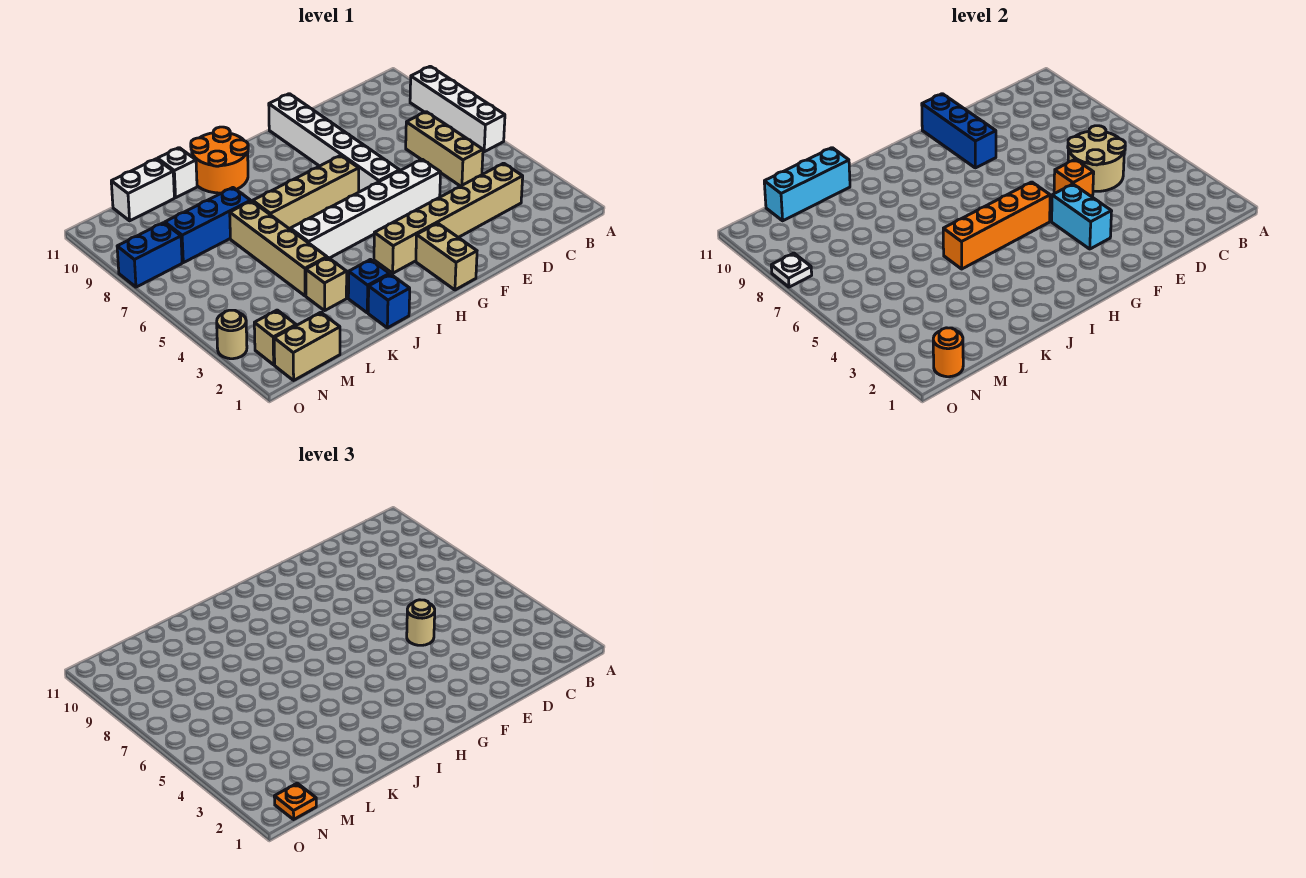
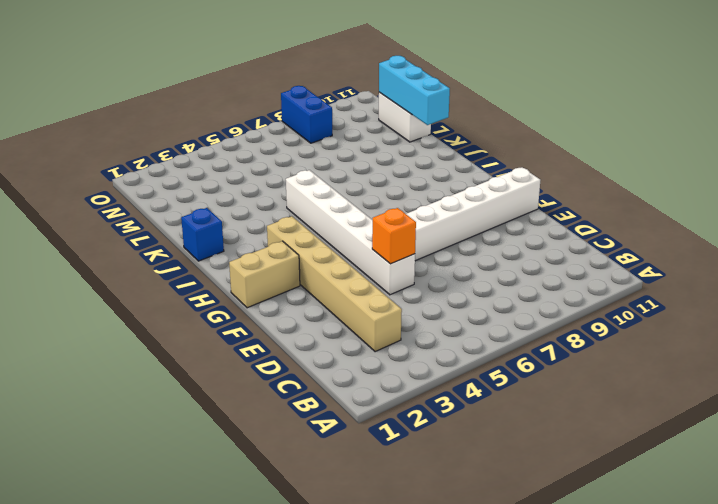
none -> white brick A6:A9 level 1
none -> tan brick C5:C7 level 1
none -> tan brick G7:J7 level 1

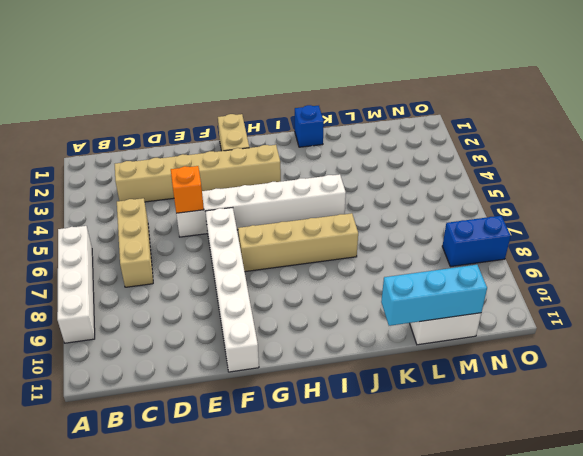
none -> orange round brick I10:J11 level 1
none -> blue brick J2 level 1
none -> tan brick K3 level 1

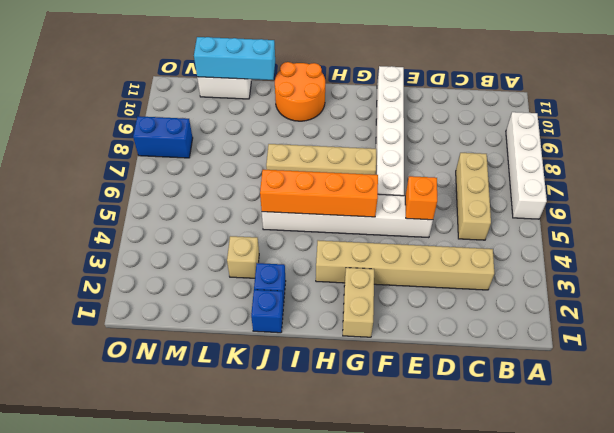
none -> tan brick K4:K7 level 1
none -> blue brick K8:M8 level 1
none -> white brick K11 level 1

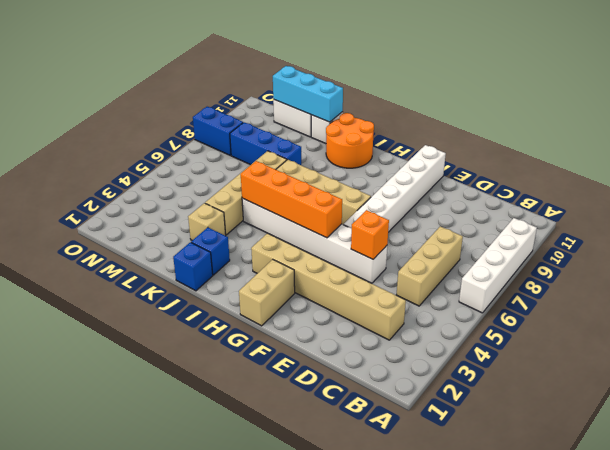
none -> tan brick M1:N1 level 1
none -> tan brick N2 level 1
none -> tan round brick O3 level 1

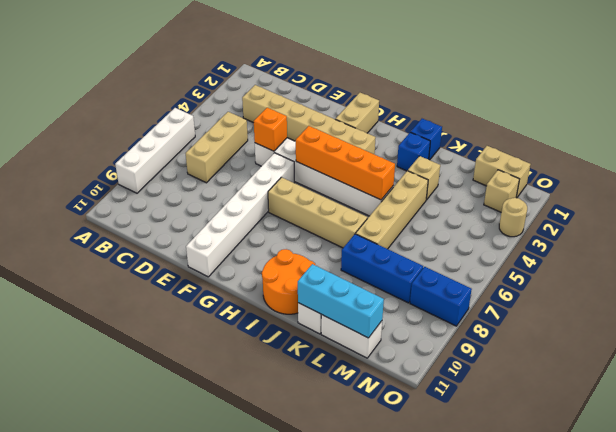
none -> tan round brick C5:D6 level 2
none -> cyan brick F3:F4 level 2
none -> blue brick F9:F11 level 2

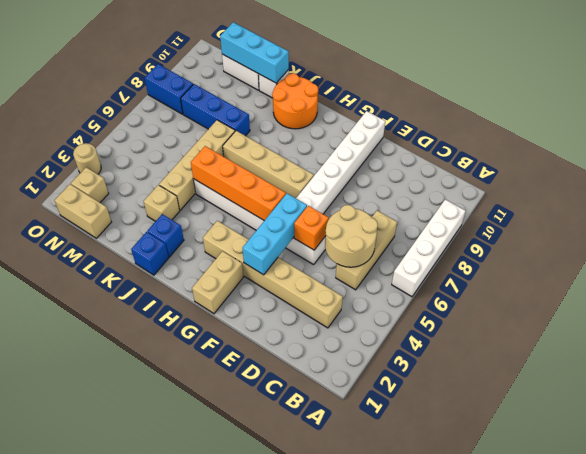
cyan brick F3:F5 level 2 -> cyan brick F3:F4 level 2
none -> blue brick F9:F11 level 2
none -> orange round brick N1 level 2
none -> white plate O8 level 2

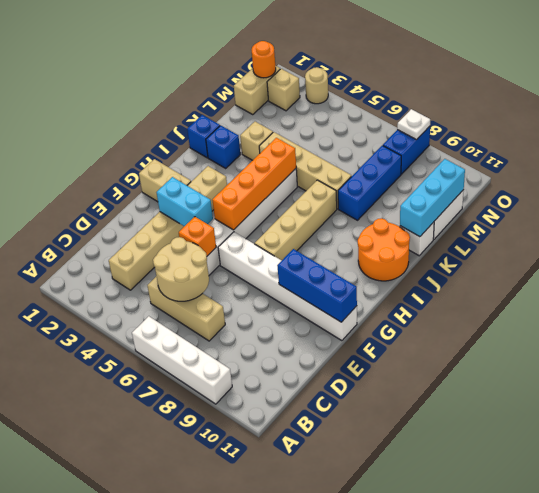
none -> tan round brick E5 level 3
none -> orange plate N1 level 3

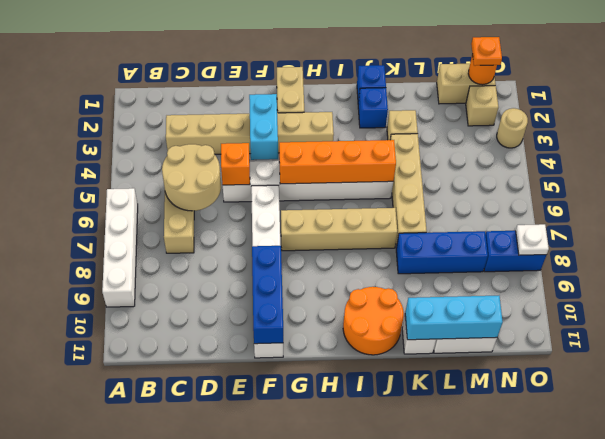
none -> tan round brick E5 level 3

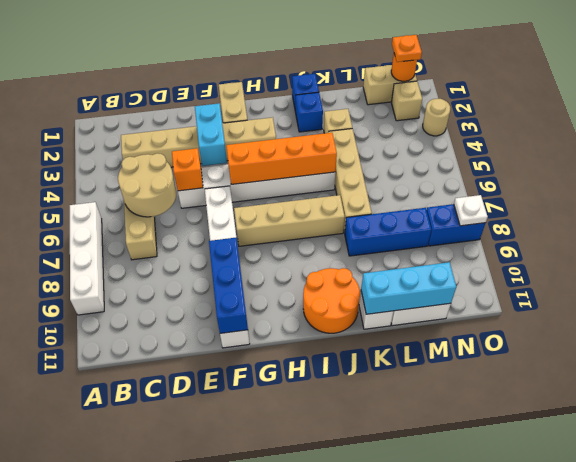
none -> tan round brick E5 level 3

